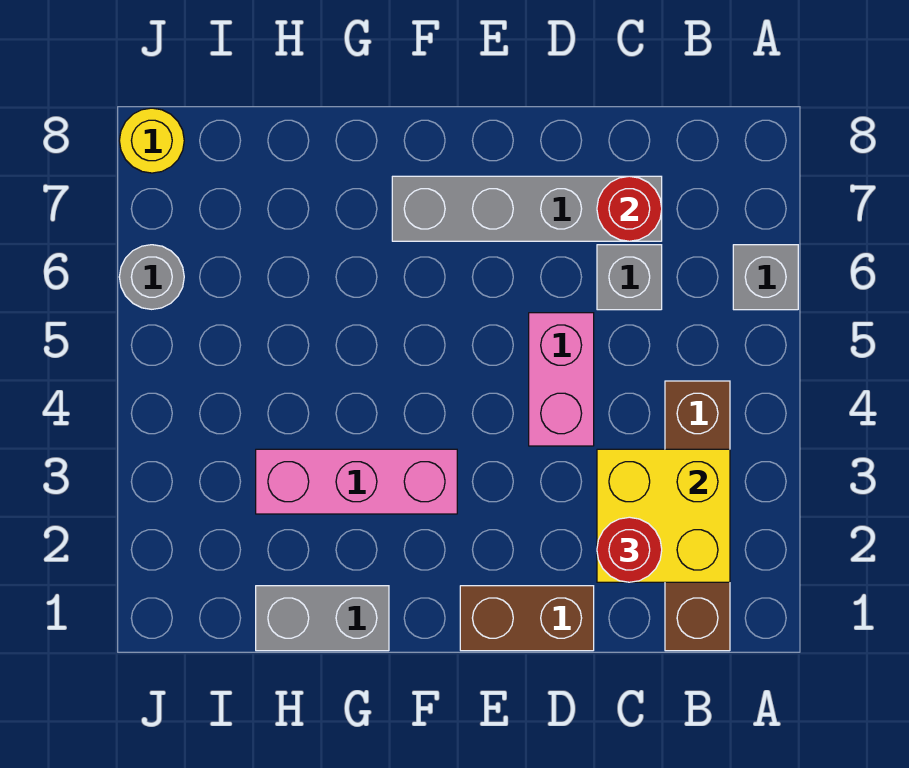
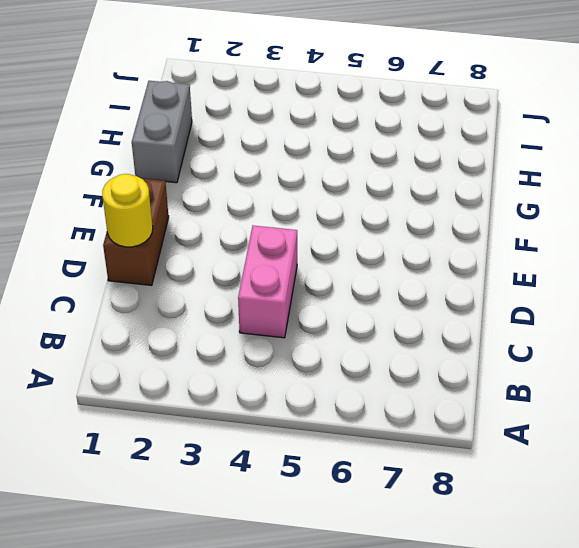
pink brick C4:D4 level 1 -> pink brick D4:D5 level 1
yellow round brick D1 level 2 -> yellow round brick J8 level 1
none -> grey brick A6 level 1
none -> brown brick B1:B4 level 1
none -> grey brick C6 level 1

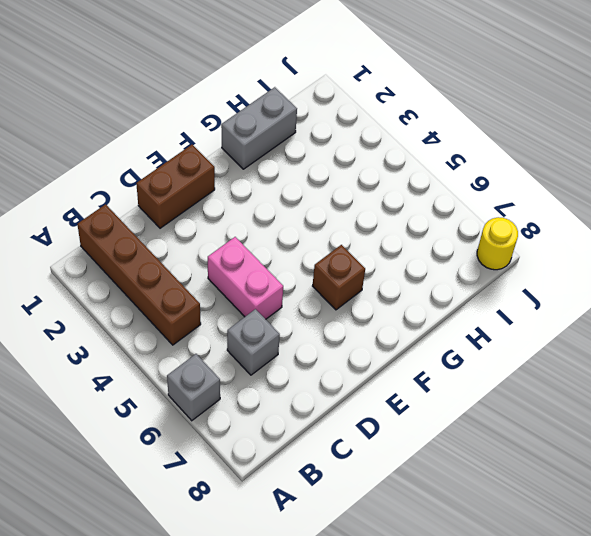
brown brick F6 level 1 -> none
none -> grey brick C7:F7 level 1
none -> pink brick F3:H3 level 1
none -> grey round brick J6 level 1

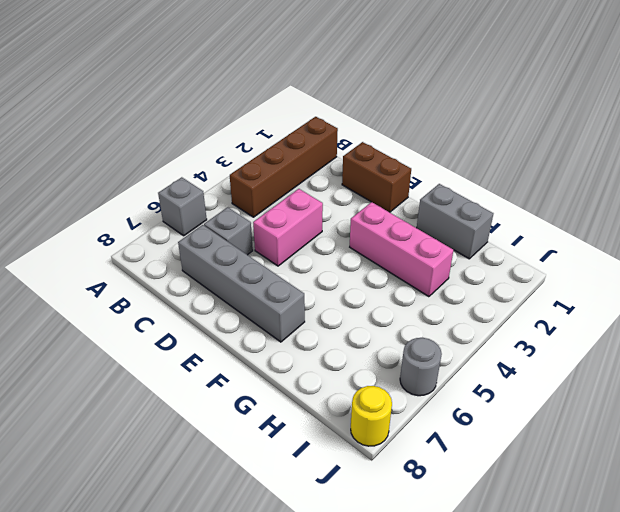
none -> yellow brick B2:C3 level 2
none -> red round brick C7 level 2
none -> red round brick C2 level 3

